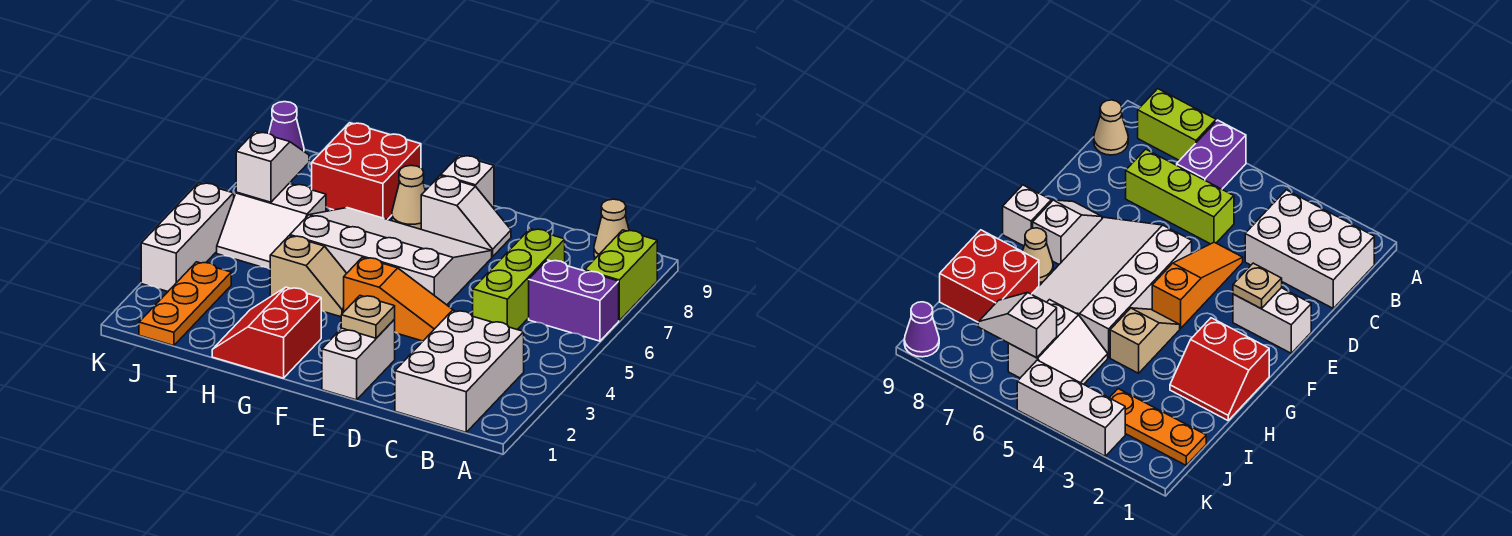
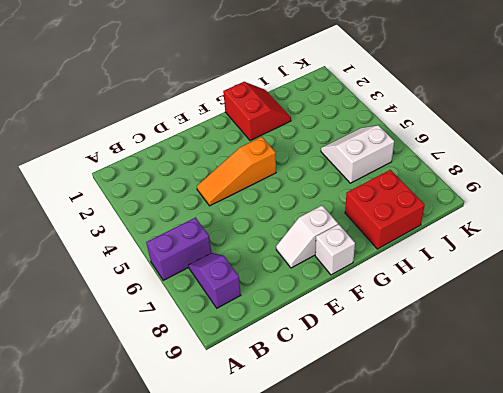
purple slope B7:B8 level 1 top 8 -> none
none -> lime brick A7:A8 level 1
none -> white brick B1:C3 level 1
none -> tan cone B9 level 1

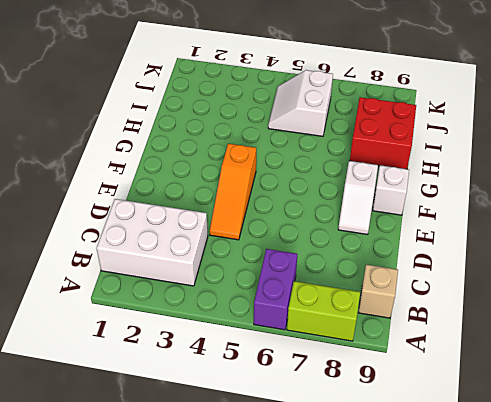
tan brick B9 level 1 -> tan cone B9 level 1
none -> lime brick C5:C7 level 1
none -> white brick E1:E2 level 1
none -> white slope E5:H7 level 1 top 5

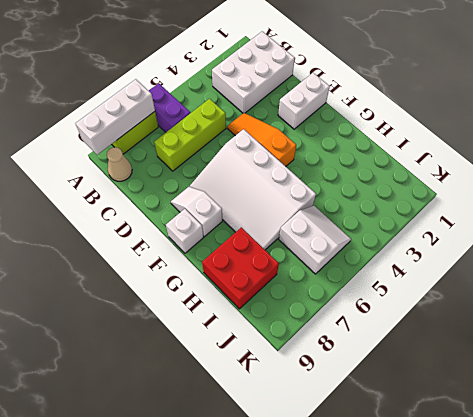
white brick A7:A9 level 2 -> white brick K3:K5 level 1
none -> red slope G1:H2 level 1 top G
none -> tan slope G4:H4 level 1 top H
none -> tan cone G8 level 1

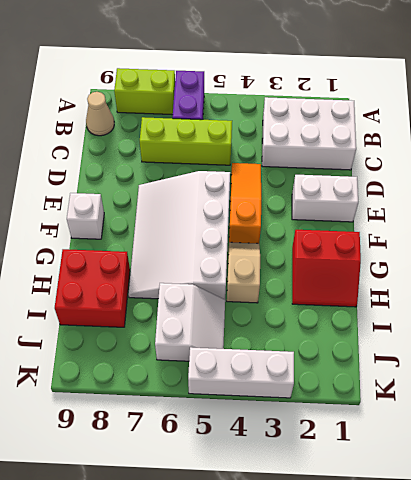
none -> white slope E8:F8 level 1 top F
none -> tan cone G8 level 1
none -> orange plate J1:J3 level 1

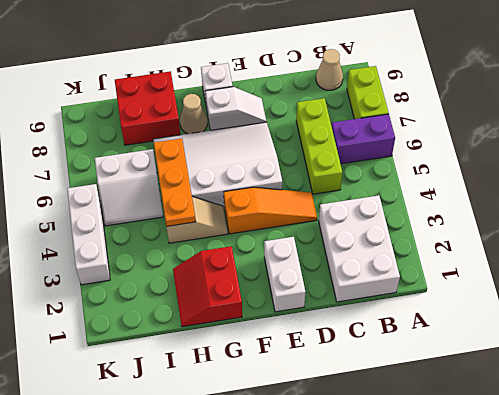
orange plate H4:H6 level 2 -> orange plate J1:J3 level 1
none -> purple cone K9 level 1
none -> tan plate E2 level 2
none -> white slope J6:J7 level 2 top 6

